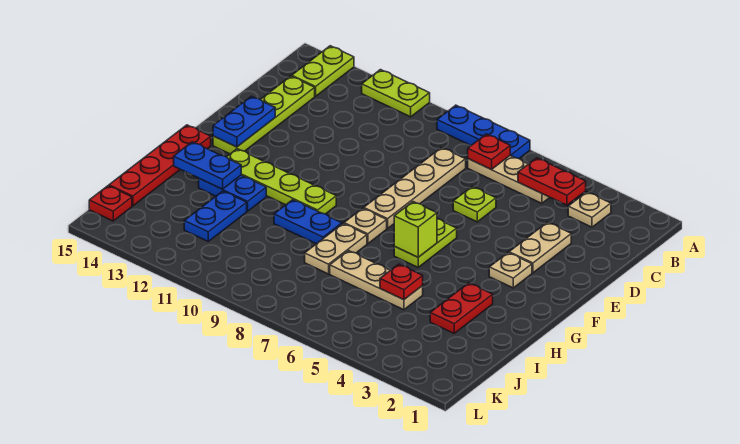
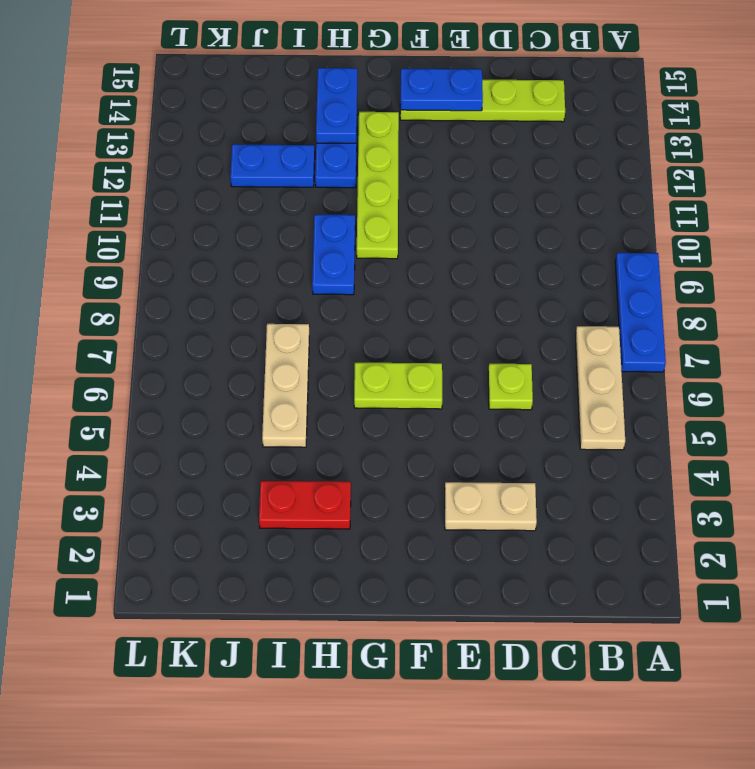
none -> lime plate A11:A12 level 1
none -> lime plate A14:B14 level 1
none -> tan plate B3 level 1

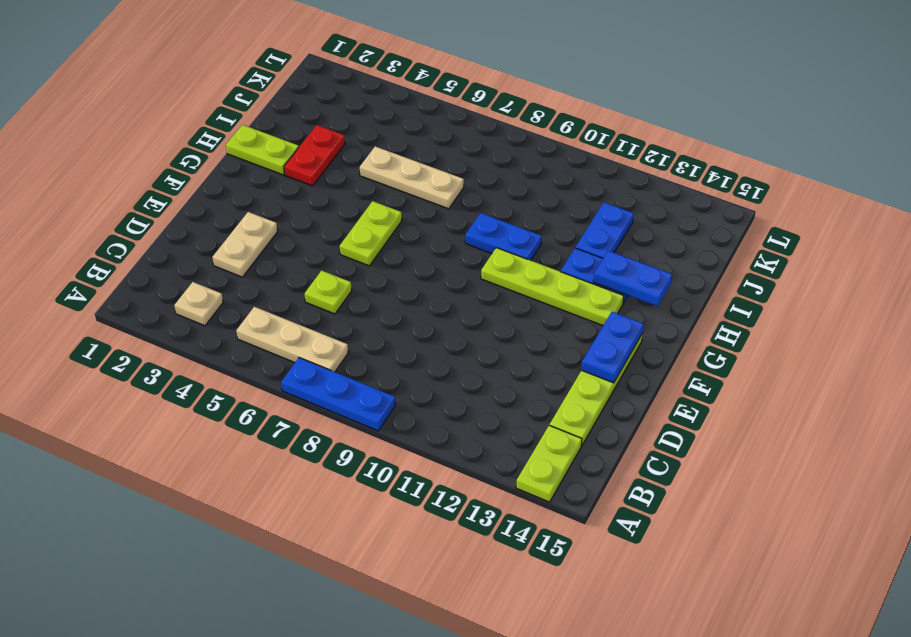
lime plate H1:H2 level 1 -> lime plate A11:A12 level 1
none -> tan plate C8:F8 level 1
none -> tan plate F3 level 1
none -> tan plate G8 level 1

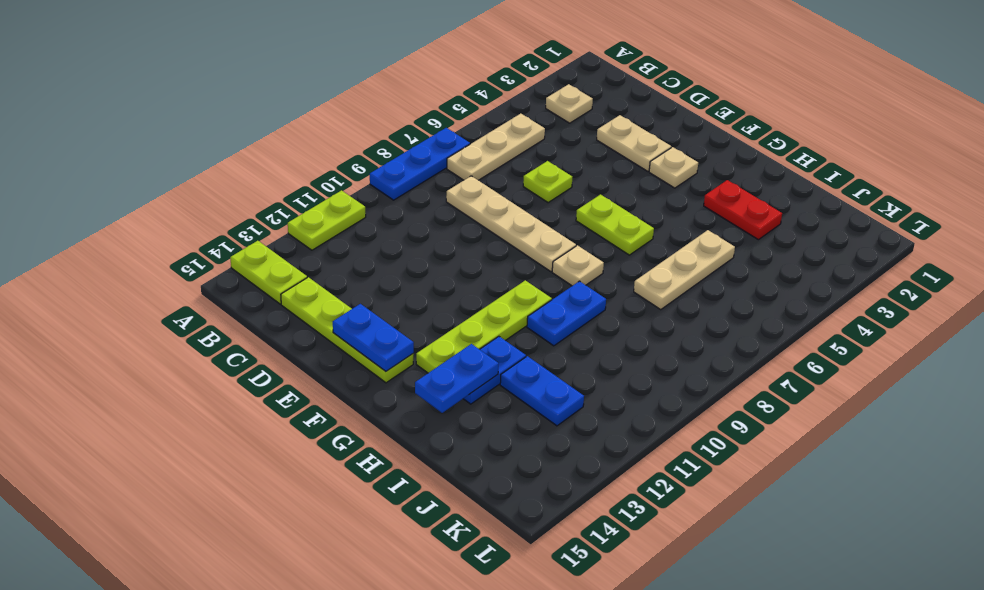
none -> red plate G15:J15 level 1
none -> tan plate H8:I8 level 1
none -> red plate K15 level 1

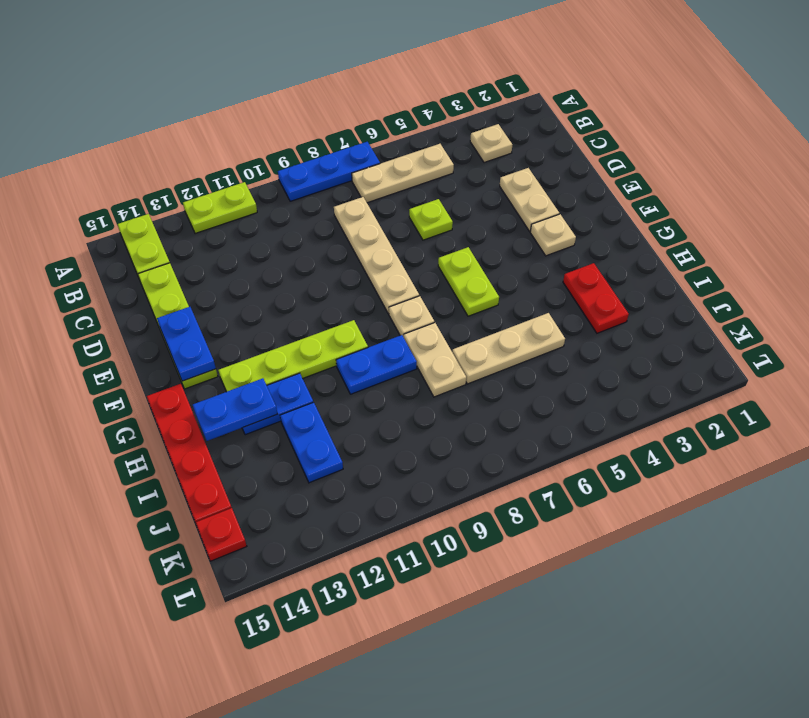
none -> red plate B4:B5 level 2
none -> red plate B7 level 2
none -> lime brick G6 level 2

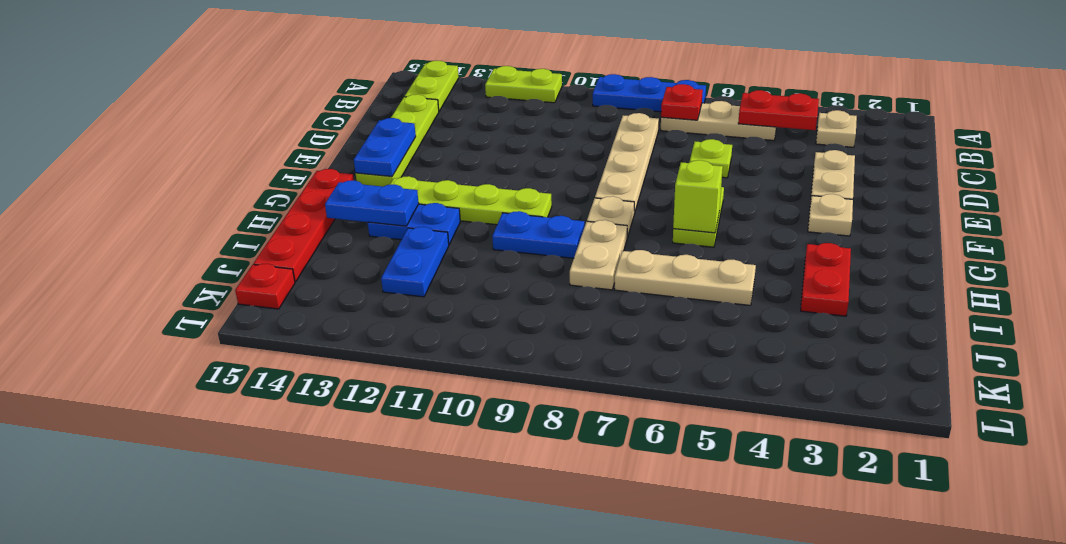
none -> red plate I5 level 2

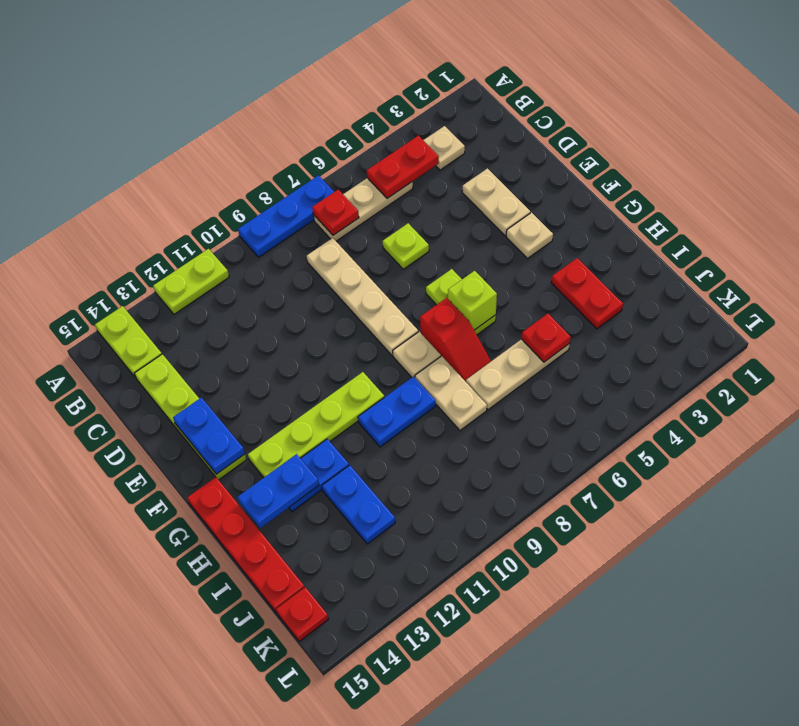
red slope G7:H7 level 1 top G -> none

